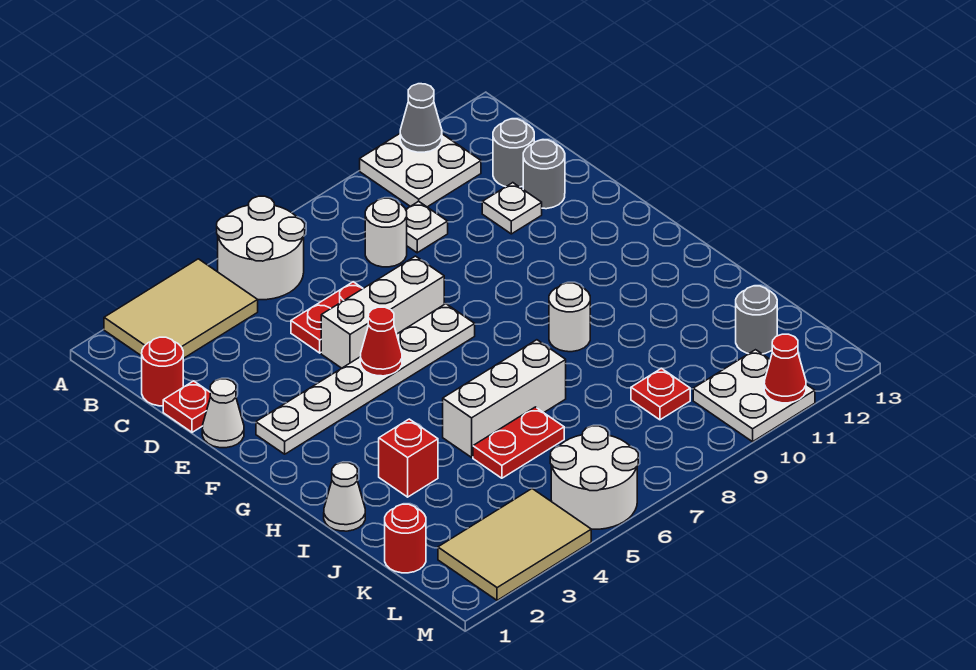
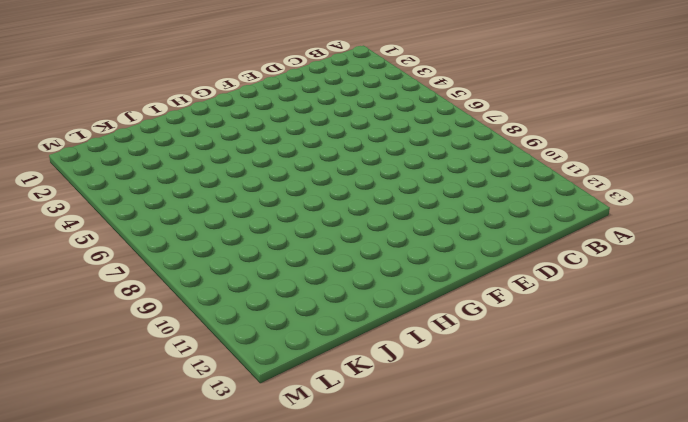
none -> tan tile A2:B4 level 1
none -> white round brick A5:B6 level 1
none -> white plate A10:B11 level 1

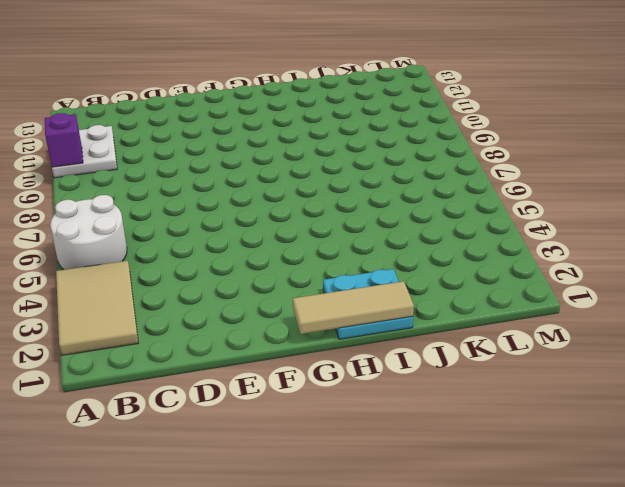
purple brick A10 level 2 -> none
tan tile G1:I1 level 2 -> none
cyan plate H1:I2 level 1 -> white cone I1 level 1
none -> red round brick C1 level 1
none -> white round brick C8 level 1
none -> white plate C9 level 1

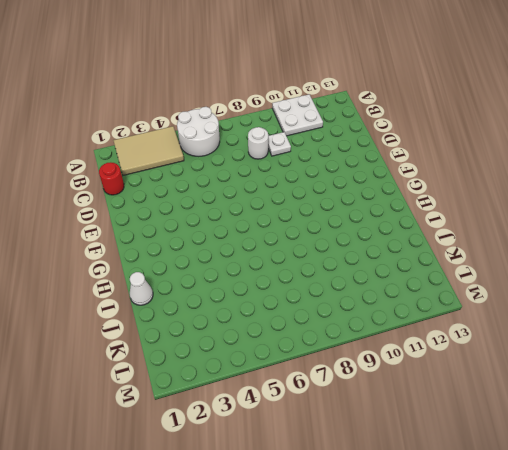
none -> grey round brick C12 level 1
none -> red plate D1 level 1
none -> red plate D5:D6 level 1

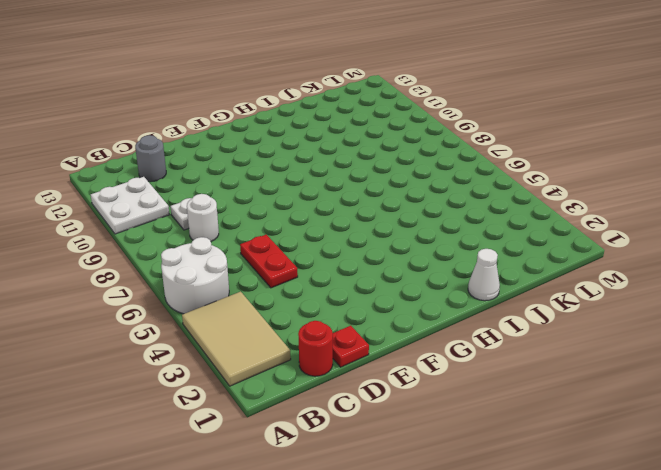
none -> white plate D11 level 1
none -> grey round brick D12 level 1
none -> white cone E1 level 1

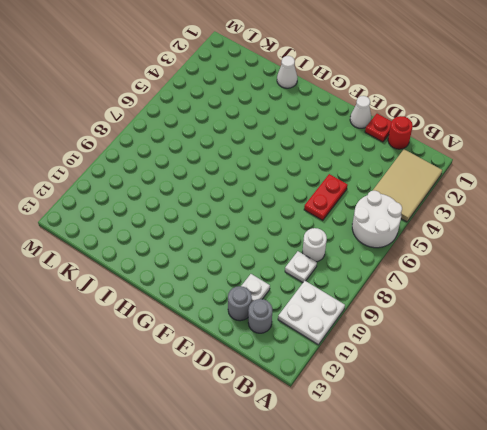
none -> white brick E5:E7 level 1
none -> white plate F2:F7 level 1
none -> white round brick H9 level 1

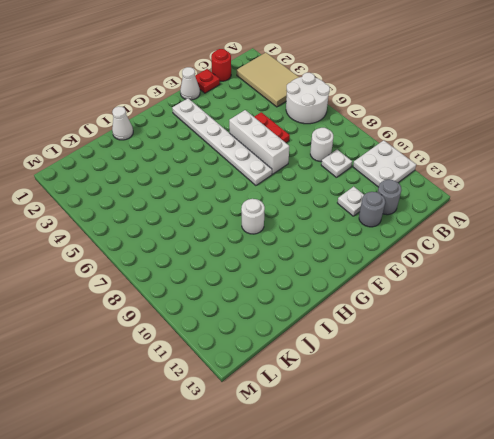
none -> red brick I3 level 1
none -> white brick I5:I7 level 1
none -> red plate J5:J6 level 1

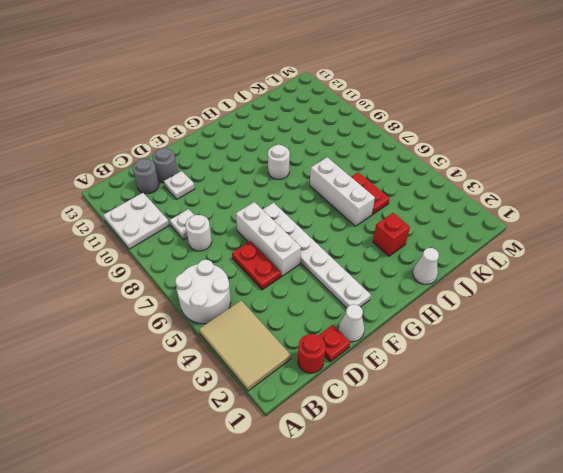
none -> red round brick K1 level 1
none -> red plate K9 level 1
none -> grey round brick K12 level 1

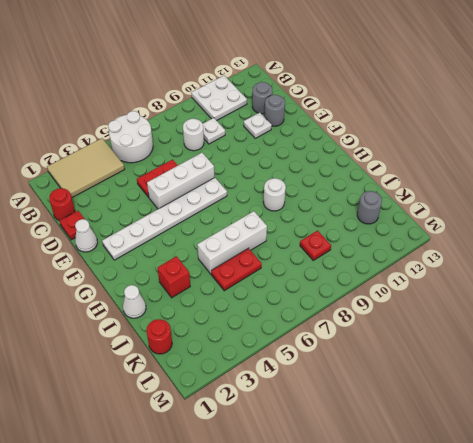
none -> tan tile L2:M4 level 1
none -> white round brick L5:M6 level 1
none -> white plate L10:M11 level 1

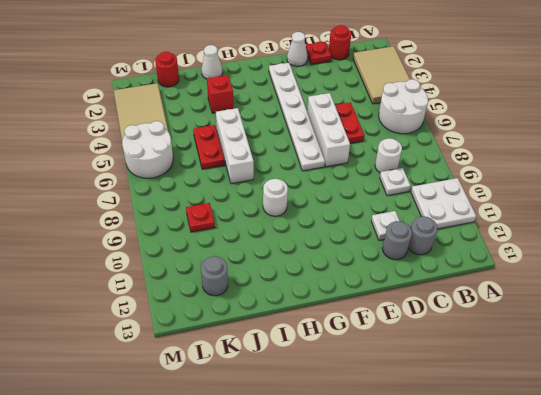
none -> white plate L10:M11 level 1
none -> grey cone A11 level 2
none -> red cone F5 level 2

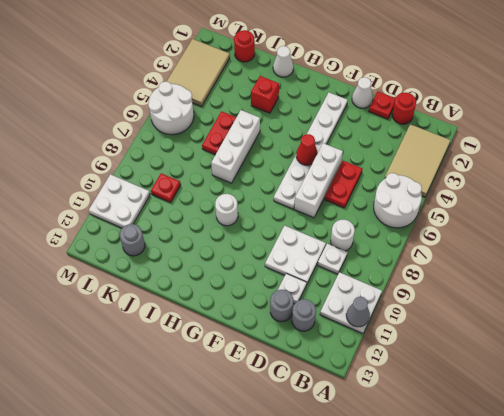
white plate D9:E10 level 1 -> none
none -> red cone M11 level 2

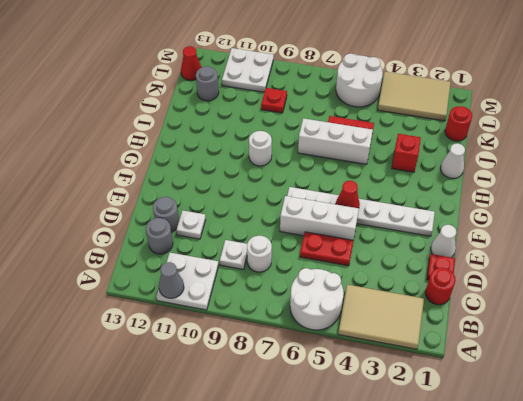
red cone L13 level 1 -> red cone M11 level 2

